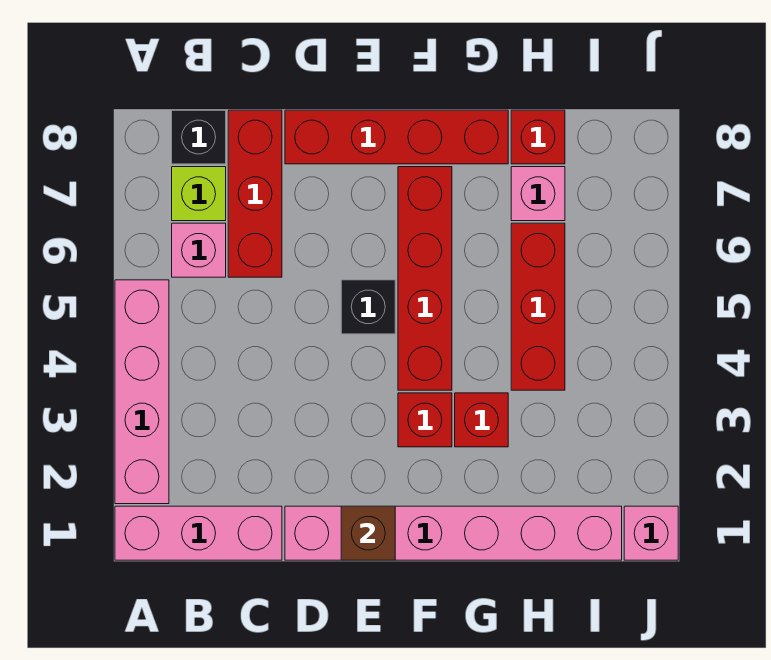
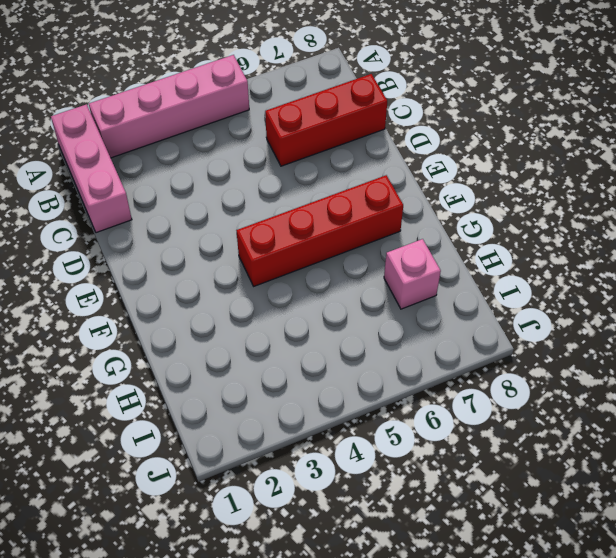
none -> pink brick B6 level 1
none -> lime brick B7 level 1
none -> black brick B8 level 1

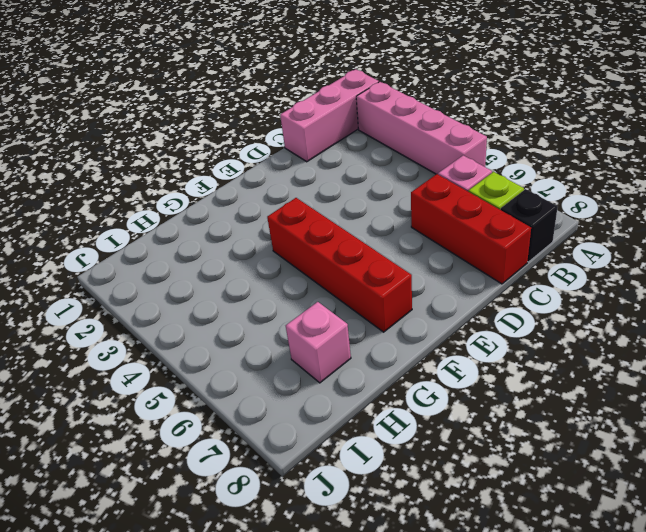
none -> pink brick D1:I1 level 1
none -> red brick D8:G8 level 1
none -> black brick E5 level 1

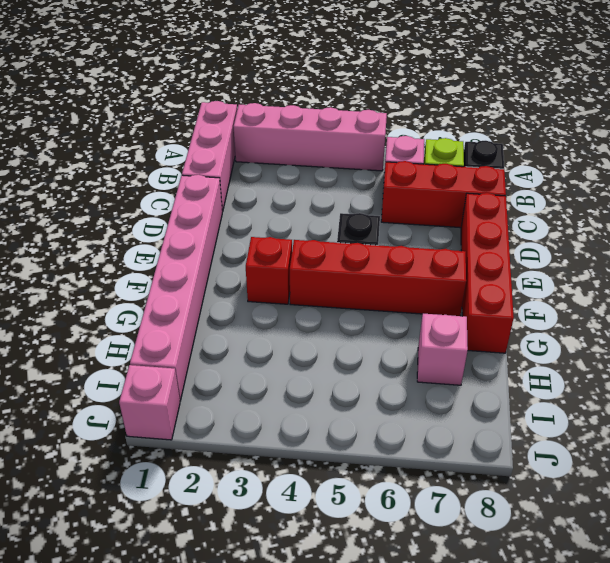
none -> red brick G3 level 1
none -> red brick H4:H6 level 1
none -> red brick H8 level 1

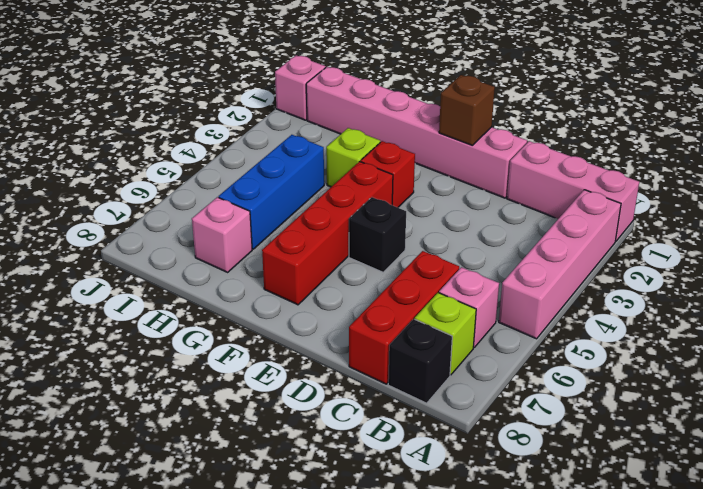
lime brick G3 level 1 -> red brick G3 level 1
blue brick H4:H6 level 1 -> red brick H4:H6 level 1
none -> red brick D8:G8 level 1
none -> red brick H8 level 1

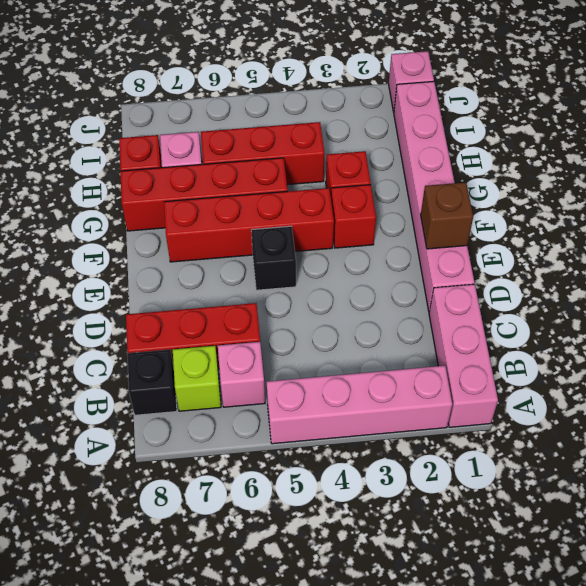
red brick G5:G8 level 1 -> red brick D8:G8 level 1

